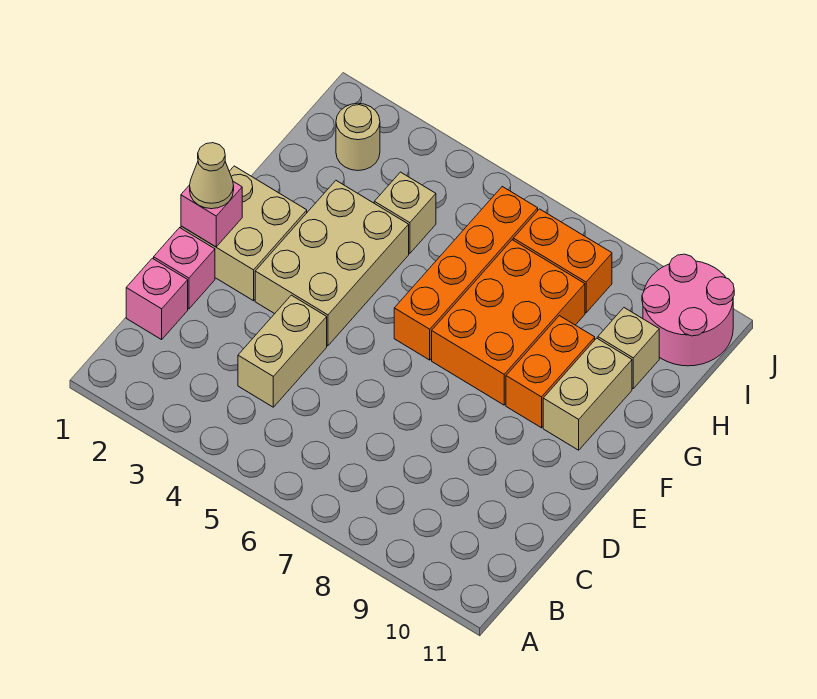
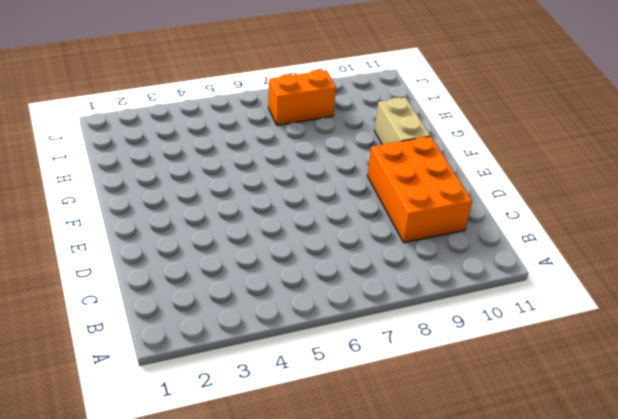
orange brick C9:E10 level 1 -> orange brick F7:H8 level 1
none -> pink brick C1 level 1
none -> tan brick C4:D4 level 1
none -> pink brick D1 level 1

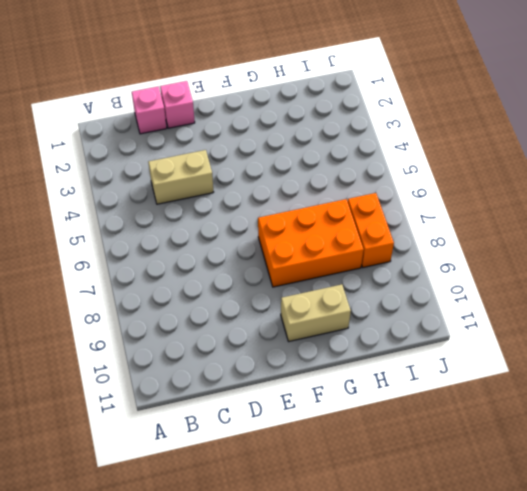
none -> tan brick E1:F2 level 1
none -> tan brick E3:G4 level 1
none -> orange brick F6:I6 level 1

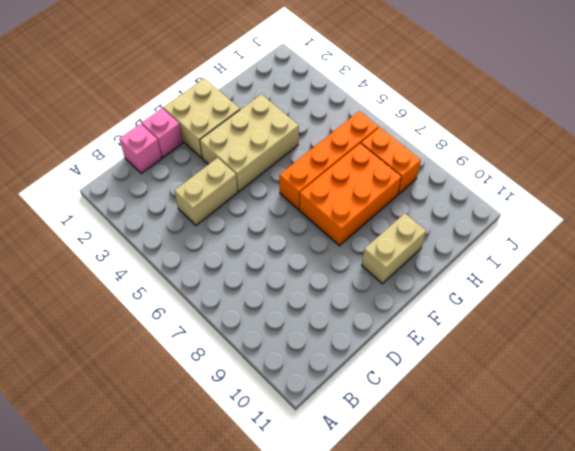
none -> orange brick F9:G9 level 1
none -> tan brick H4 level 1
none -> tan brick H10 level 1

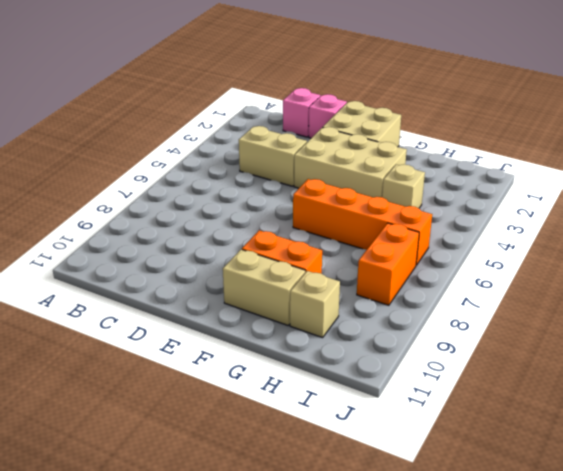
none -> orange brick F7:H8 level 1
none -> tan round brick I2 level 1
none -> pink round brick I10:J11 level 1

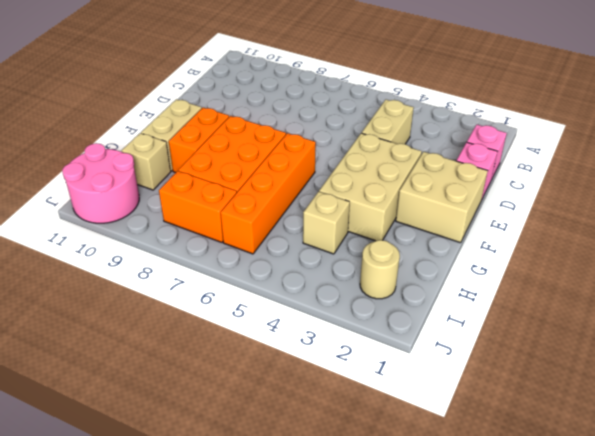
none -> pink brick E1 level 2
none -> tan cone E1 level 3

